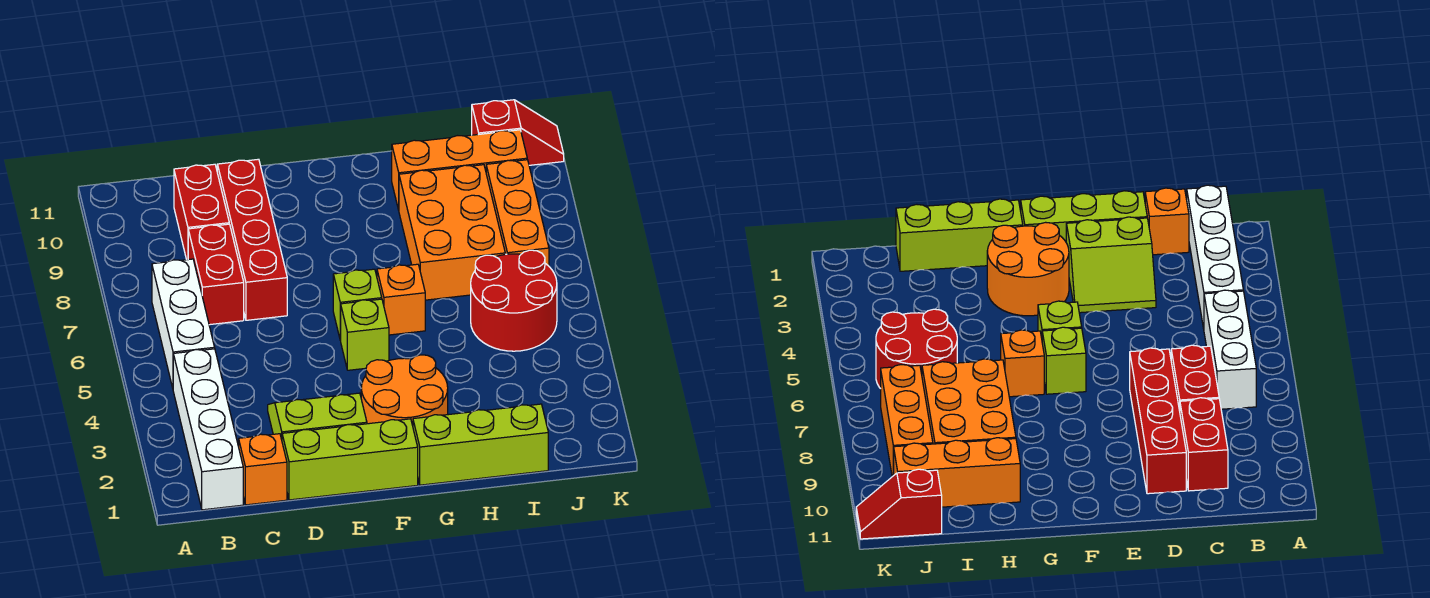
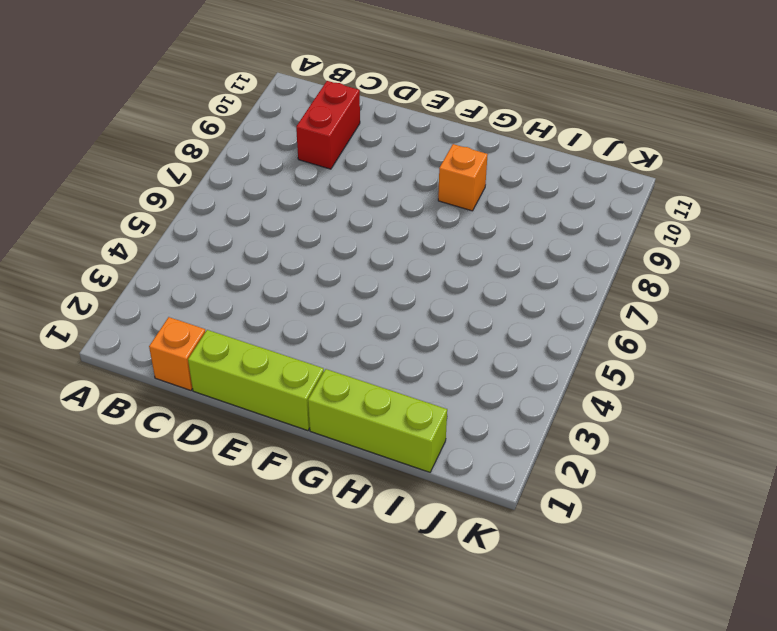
orange brick G9 level 1 -> orange brick G6 level 1
none -> white brick B1:B4 level 1
none -> white brick B5:B7 level 1
none -> red brick C7:C8 level 1

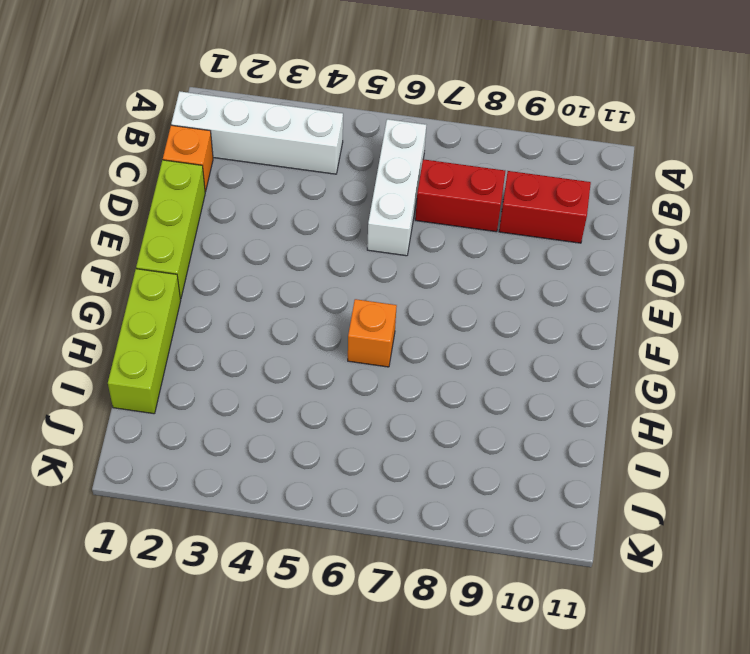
white brick B6:D6 level 1 -> white brick B5:B7 level 1
none -> lime slope D2:E3 level 1 top 2
none -> red brick D7:D10 level 1
none -> orange round brick F2:G3 level 1

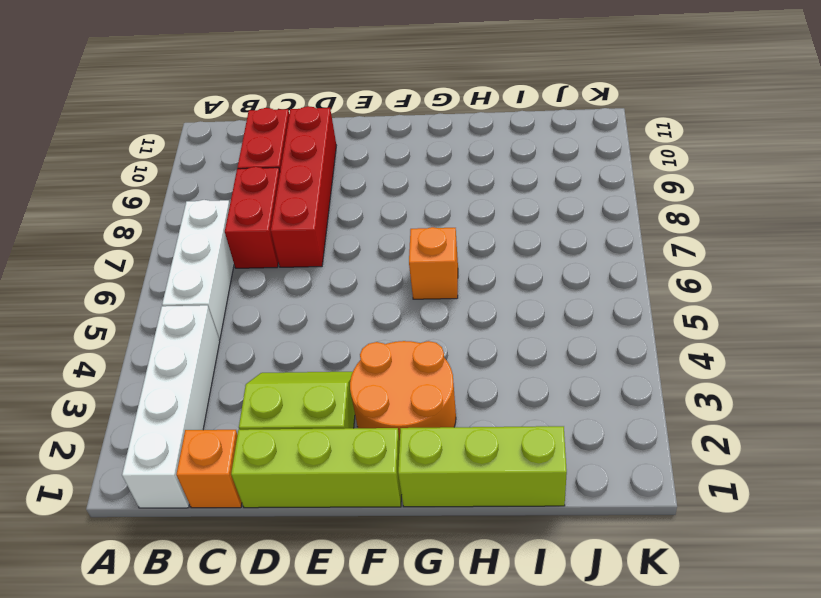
none -> lime brick F5 level 1
none -> lime brick F6 level 1
none -> orange brick H7:I9 level 1

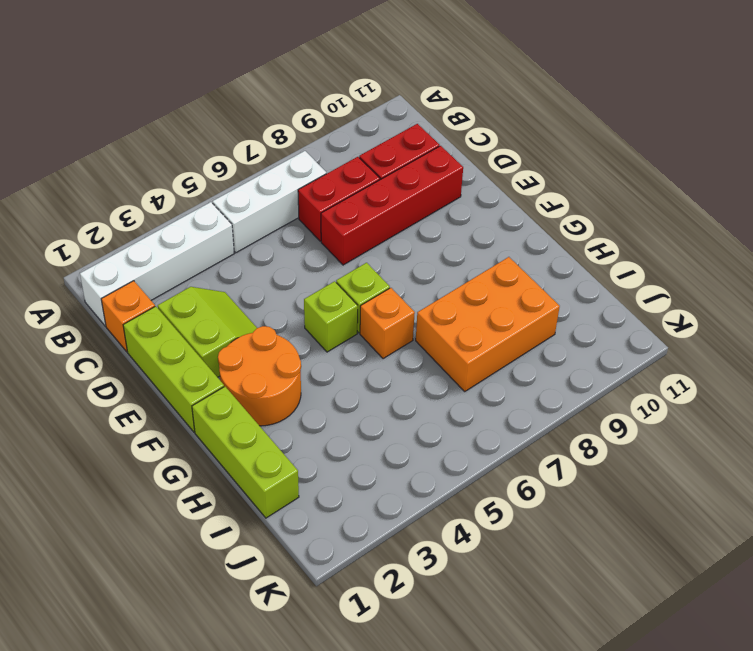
none -> orange brick H10:J10 level 1
none -> red round brick I5:J6 level 1
none -> orange brick J7:J9 level 1

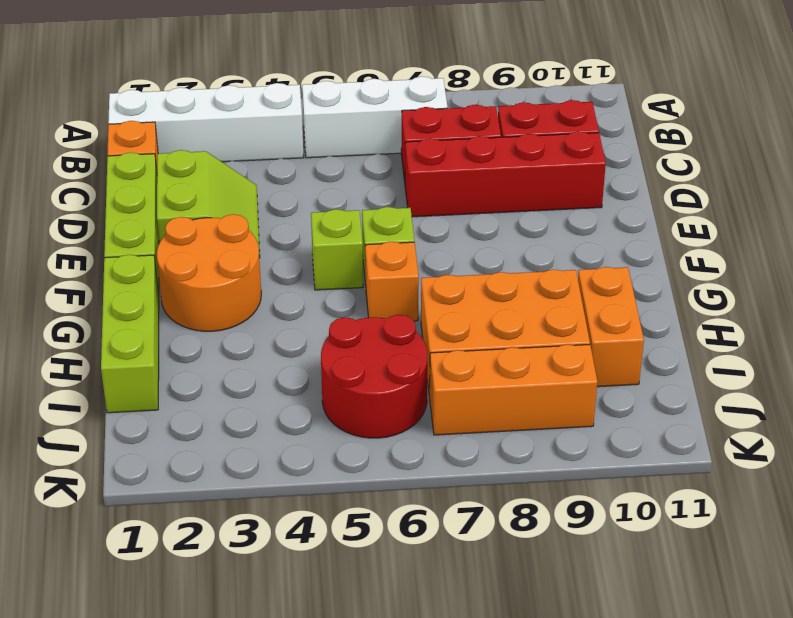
orange brick H10:I10 level 1 -> orange brick H10:J10 level 1
none -> red slope J11:K11 level 1 top J

